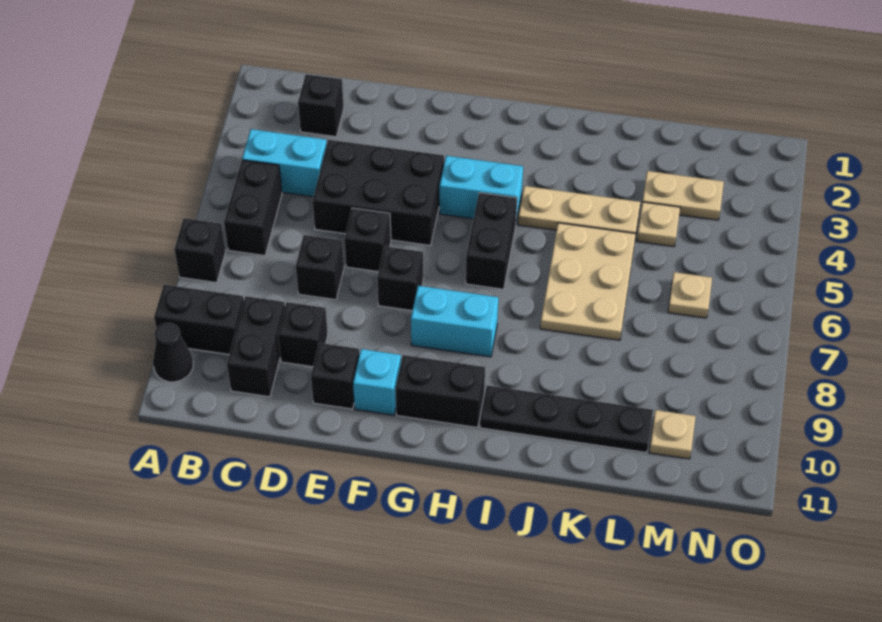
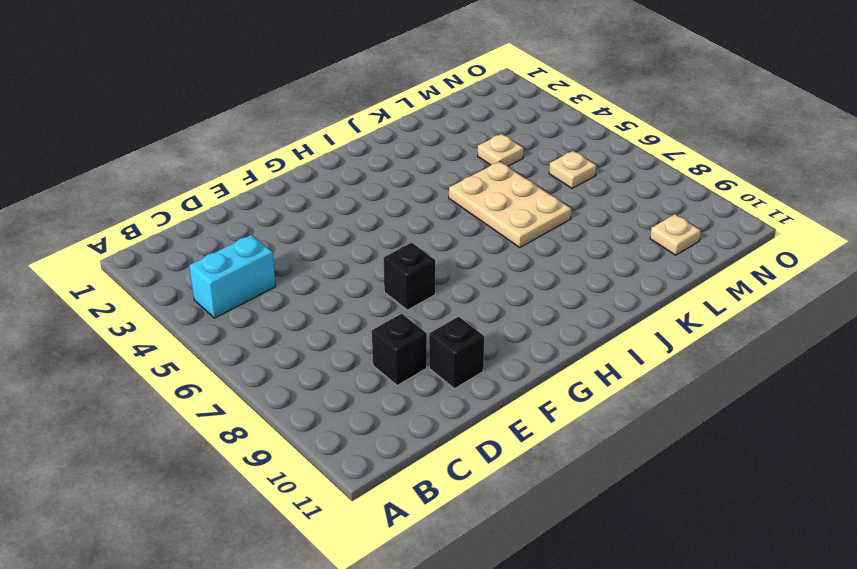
none -> black brick A7 level 1
none -> black brick A9:B9 level 1
none -> black cone A10 level 1

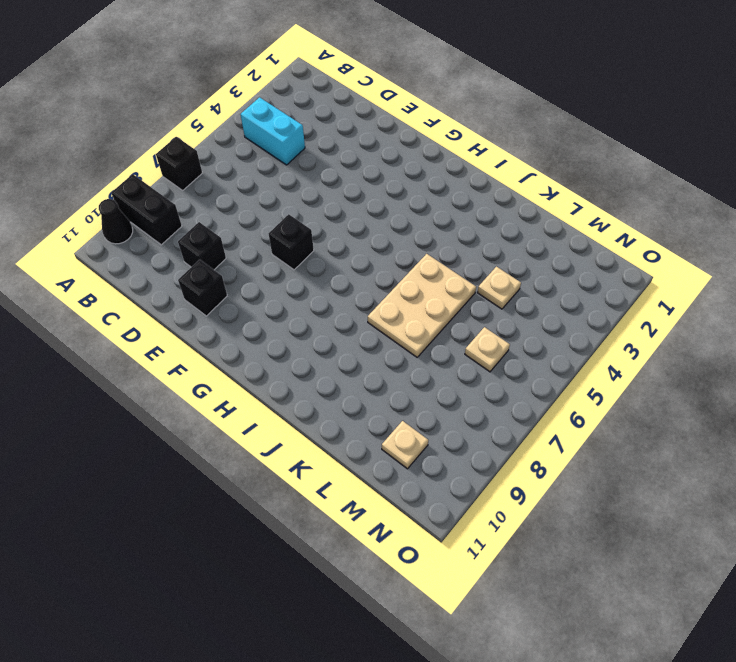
none -> black brick B5:B6 level 1
none -> black brick C2 level 1
none -> black brick C9:C10 level 1

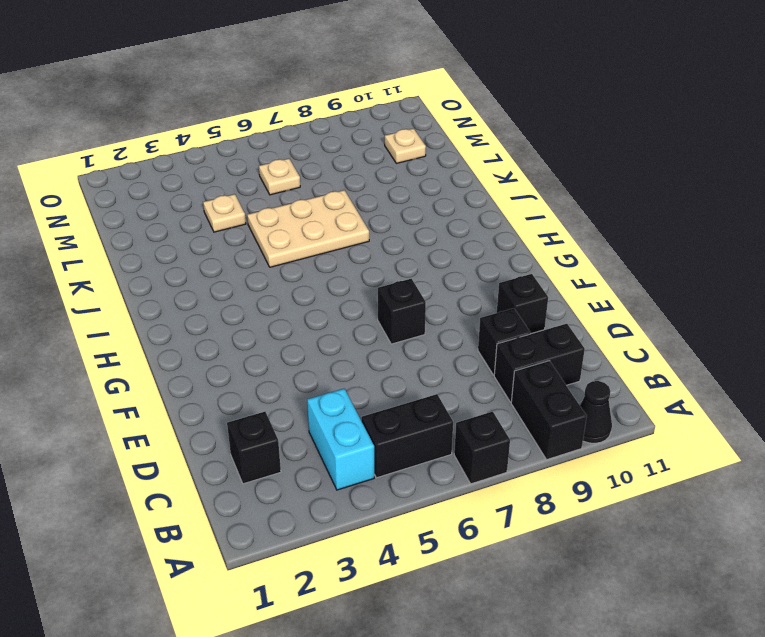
none -> black brick D4:F5 level 1
none -> black brick D7 level 1
none -> black brick E6 level 1

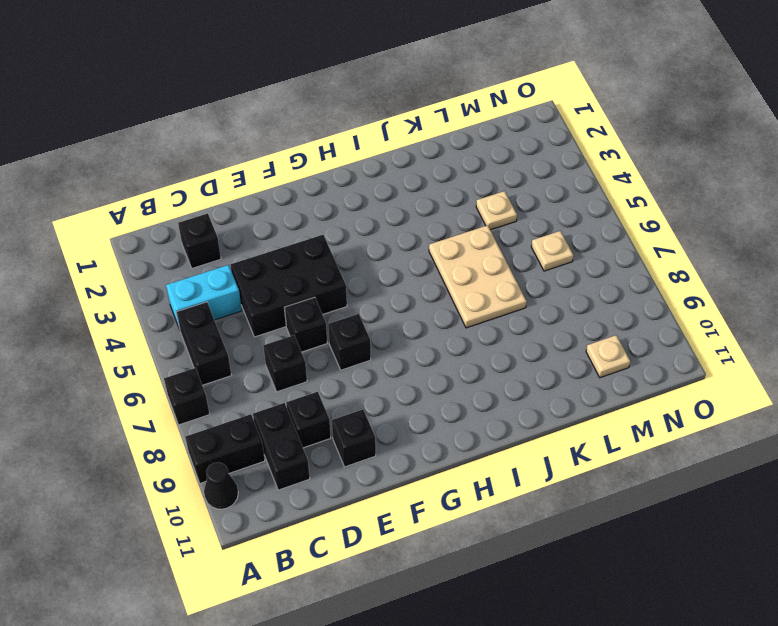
none -> cyan brick F10 level 1
none -> cyan brick G4:H4 level 1
none -> cyan brick G8:H8 level 1

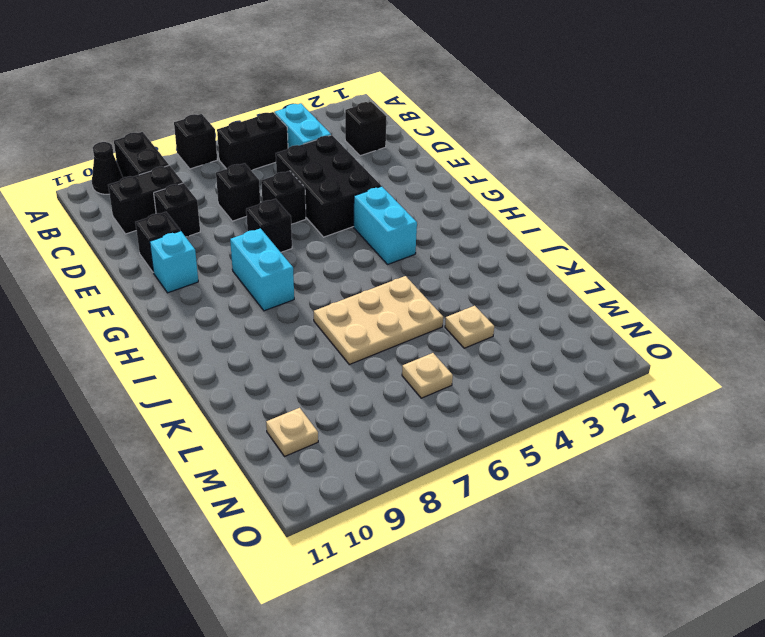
none -> black brick G10:H10 level 1
none -> black brick H5:H6 level 1
none -> tan plate I4:K4 level 1

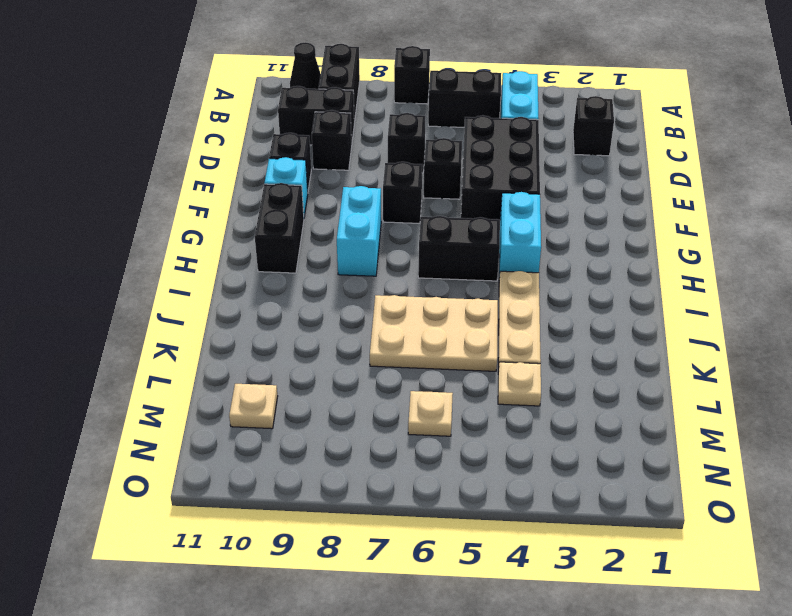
none -> black plate I10:L10 level 1
none -> tan plate L3:M3 level 1

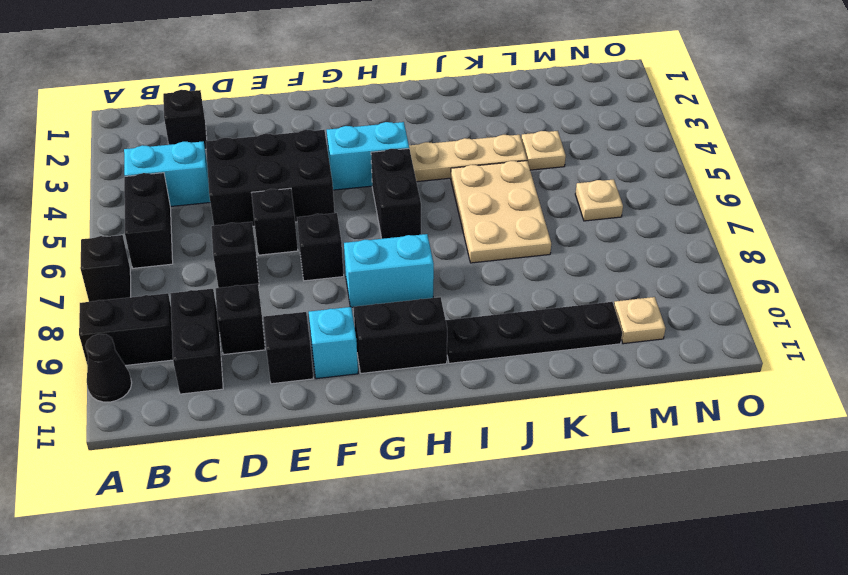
none -> tan plate L3:M3 level 1

